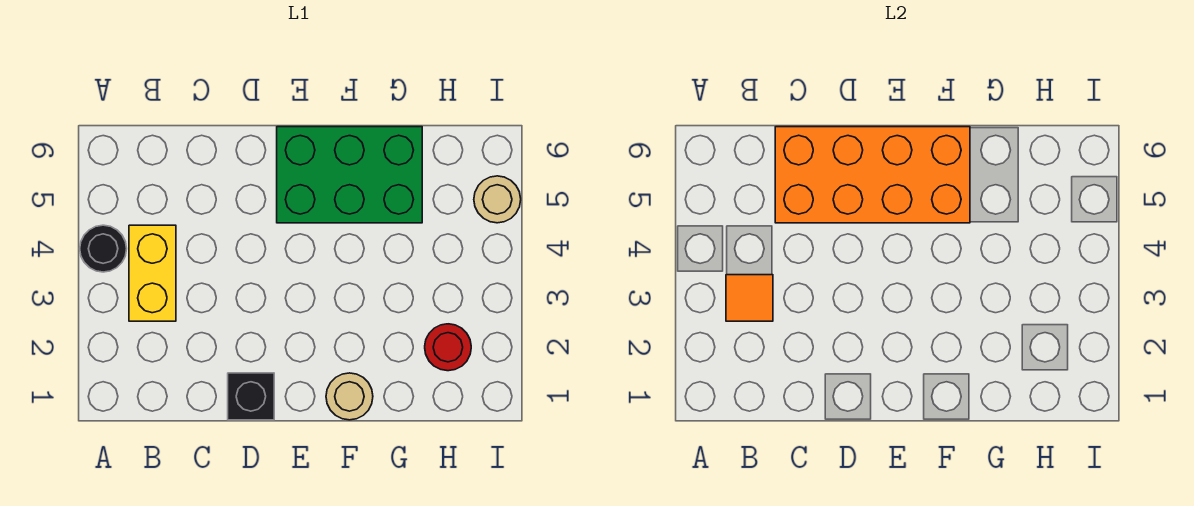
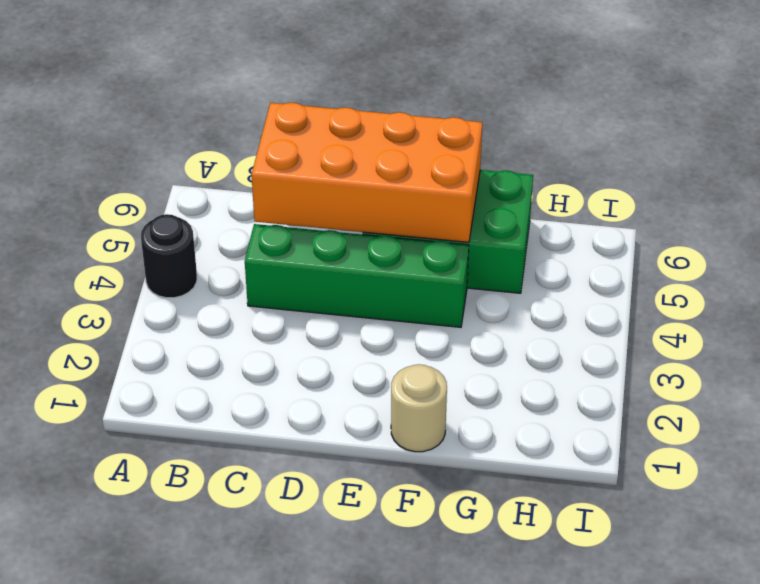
green brick C4:F4 level 1 -> none
none -> yellow brick B3:B4 level 1
none -> black brick D1 level 1

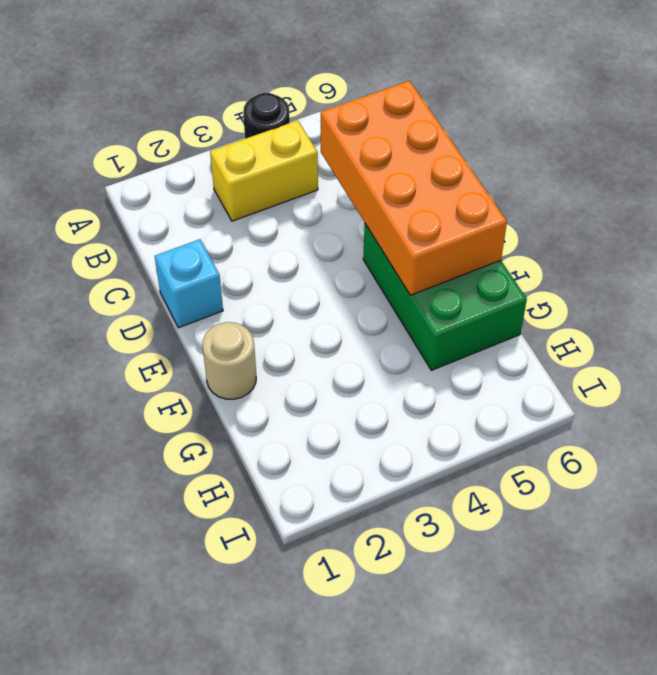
cyan brick D1 level 1 -> black brick D1 level 1
none -> red round brick H2 level 1
none -> tan round brick I5 level 1

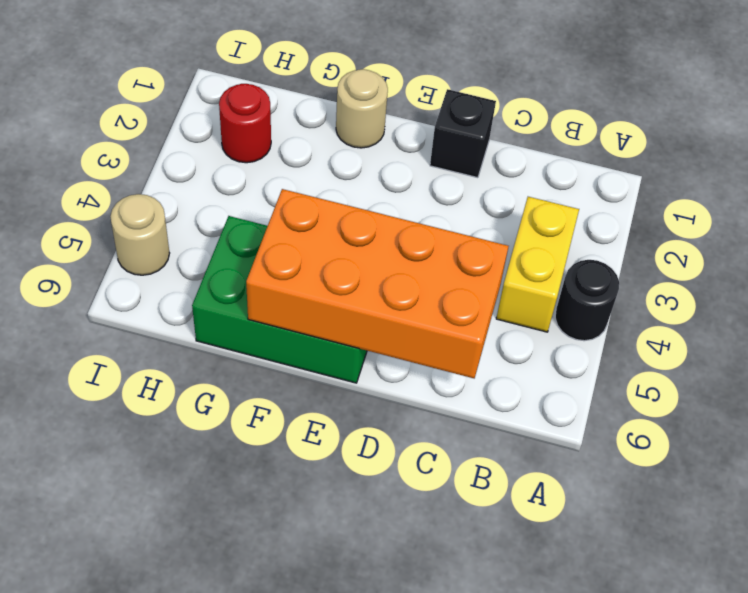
none -> orange tile B3 level 2

